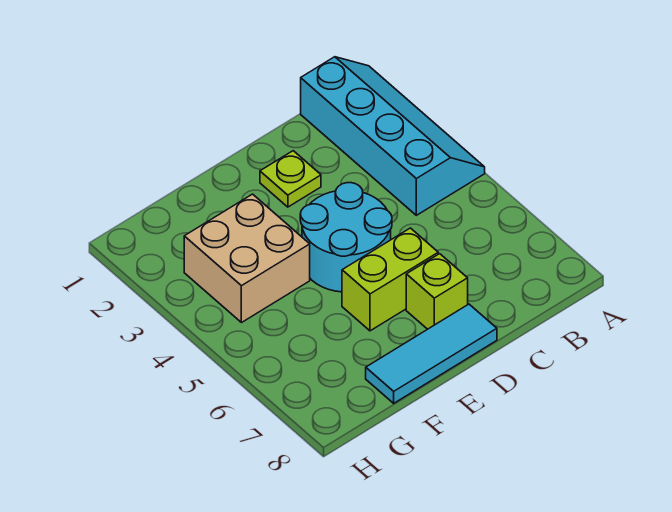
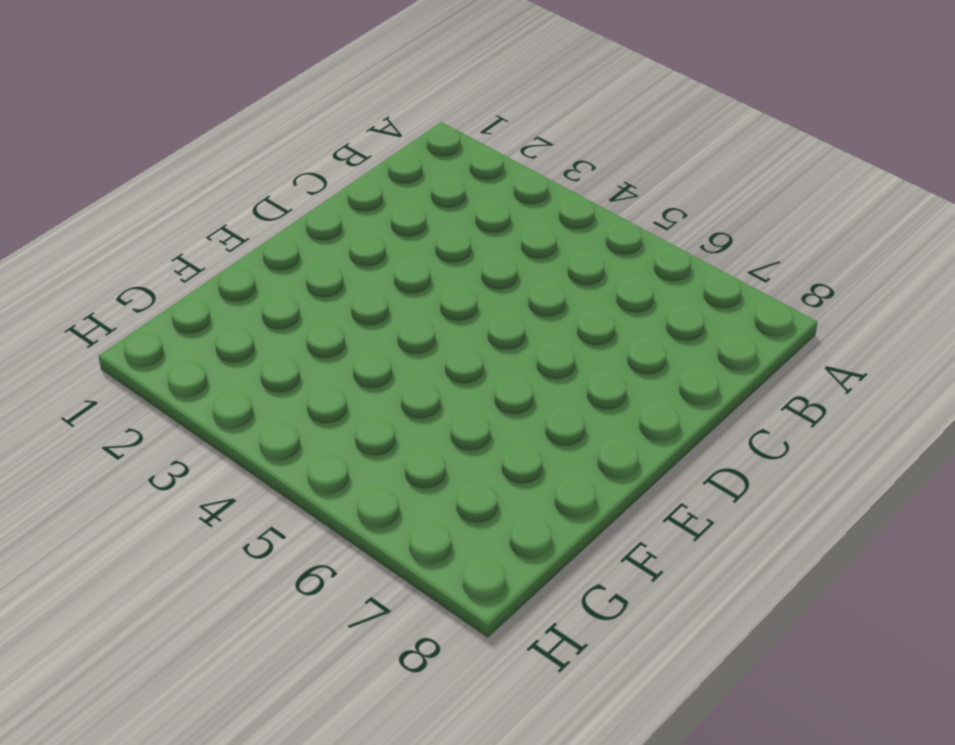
none -> cyan slope A1:B4 level 1 top B
none -> lime plate D2 level 1

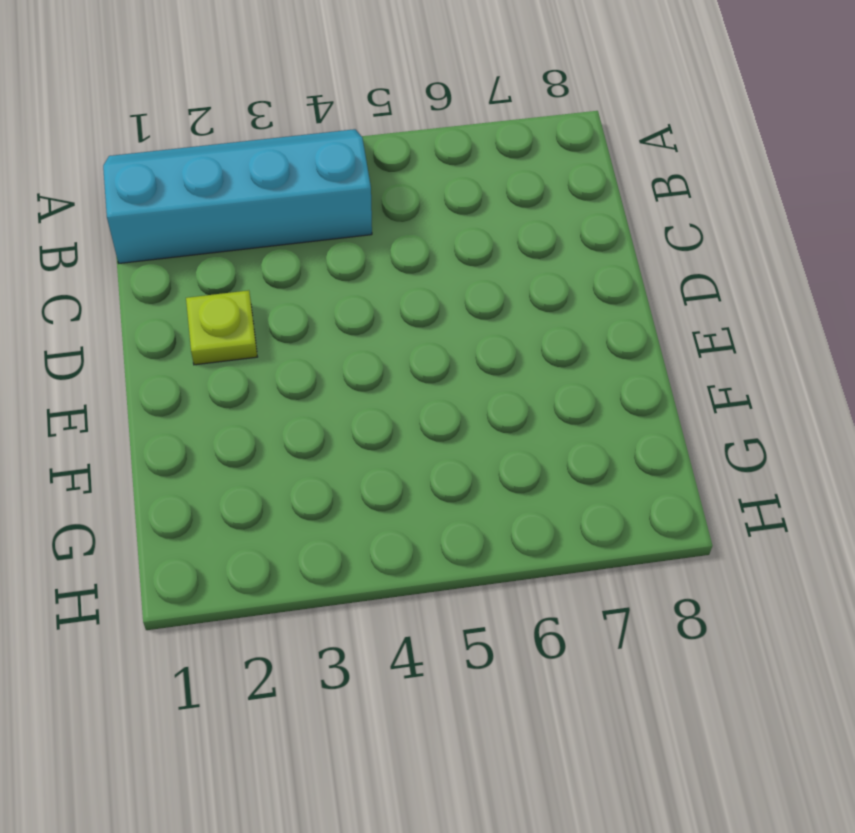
none -> cyan round brick D4:E5 level 1
none -> lime brick D6:E6 level 1

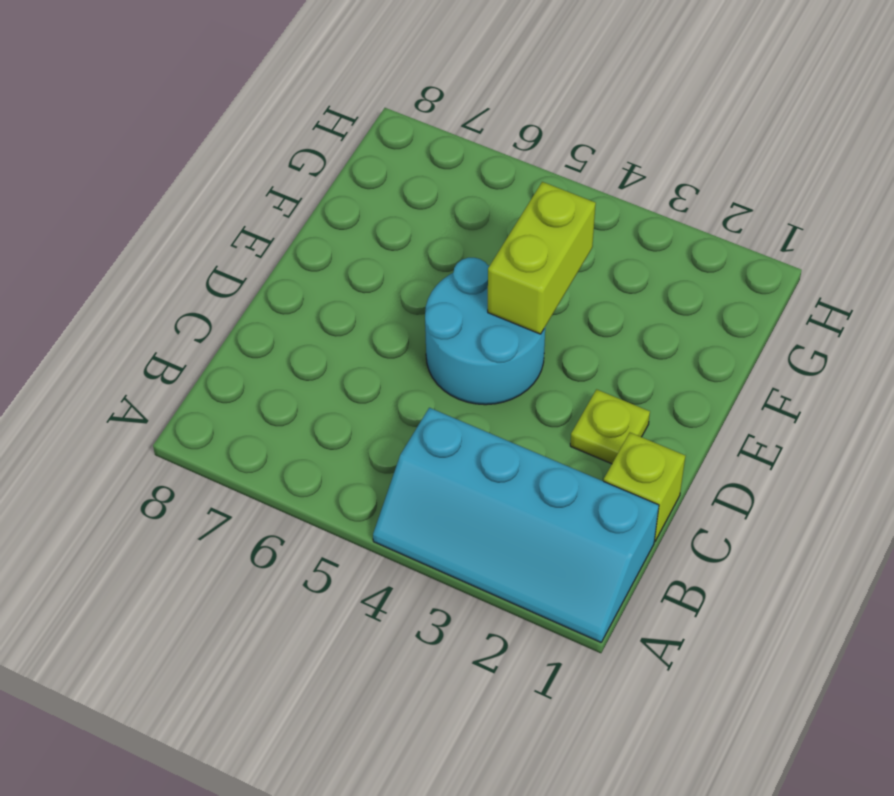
lime brick C1 level 1 -> lime brick D7 level 1
lime brick E4:F4 level 2 -> lime brick D6:E6 level 1
none -> cyan tile D8:F8 level 1
none -> tan brick F3:G4 level 1

